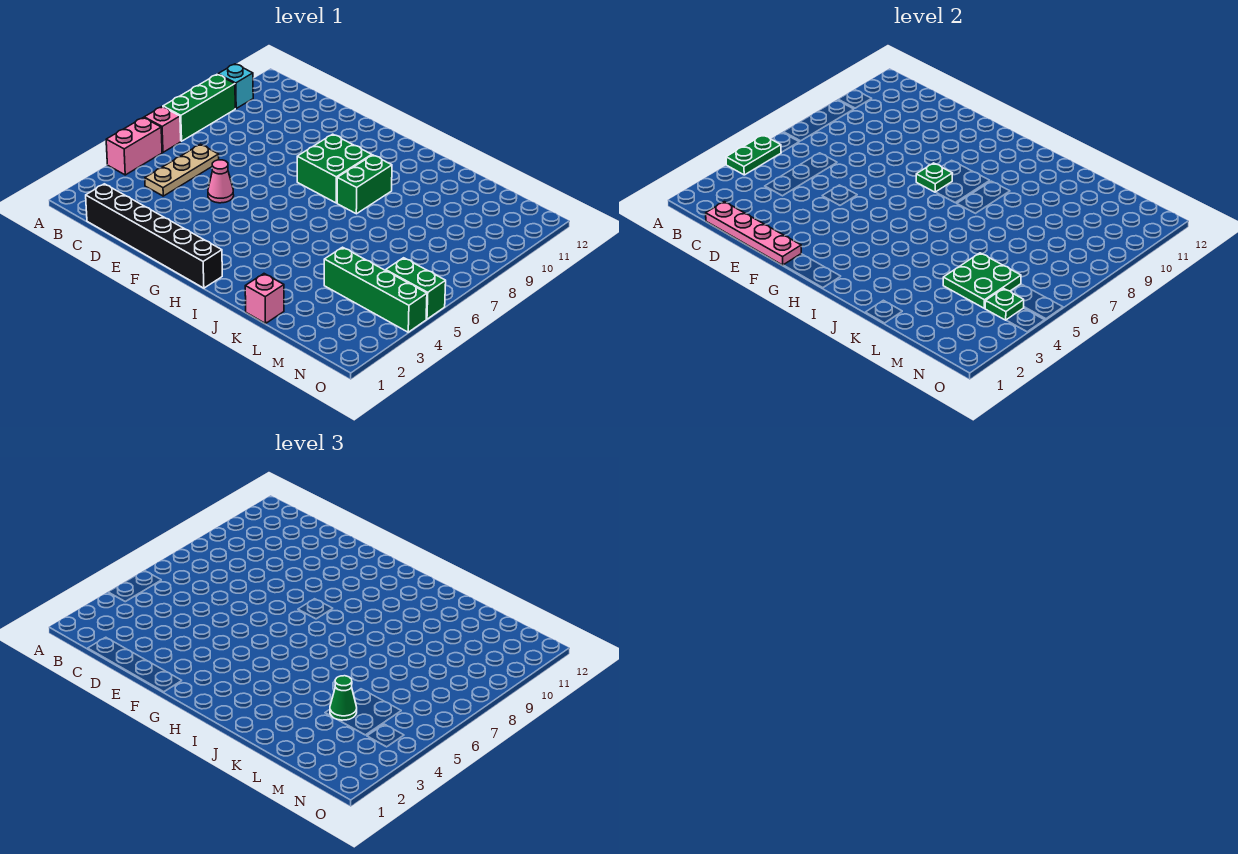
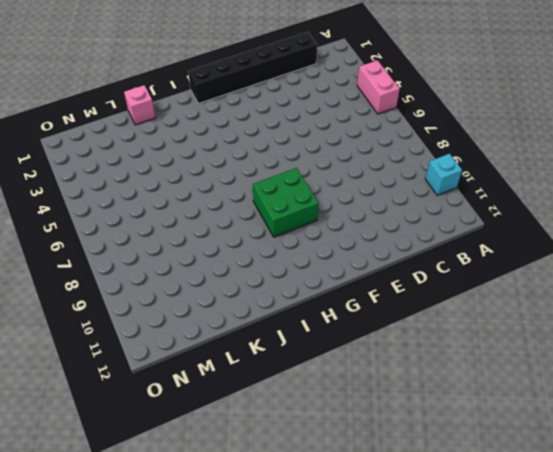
none -> pink brick A6 level 1
none -> green brick A7:A9 level 1
none -> tan plate C4:C6 level 1

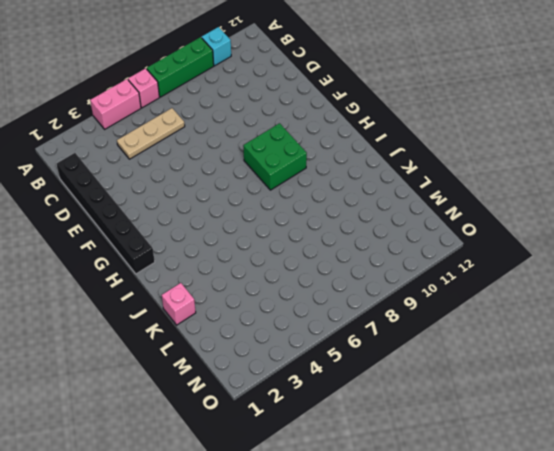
none -> pink cone E5 level 1
none -> green brick I8:I9 level 1
none -> green brick L4:O4 level 1

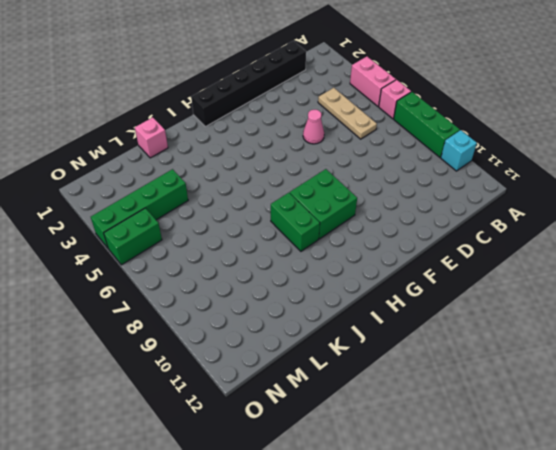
none -> green plate A4:A5 level 2
none -> pink plate C1:F1 level 2
none -> green plate G8 level 2

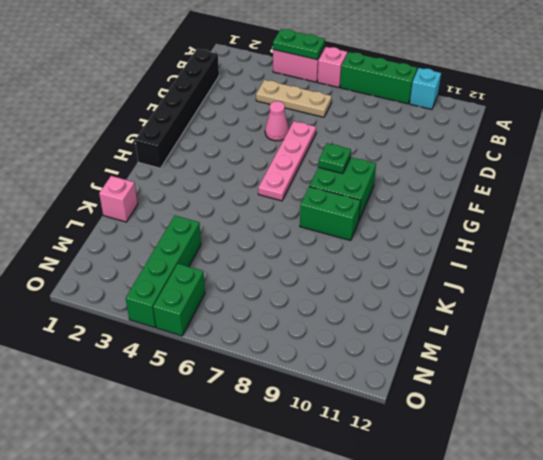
pink plate E6:H6 level 1 -> pink plate C1:F1 level 2
none -> green plate L4:M5 level 2
none -> green plate N4 level 2
none -> green cone L4 level 3

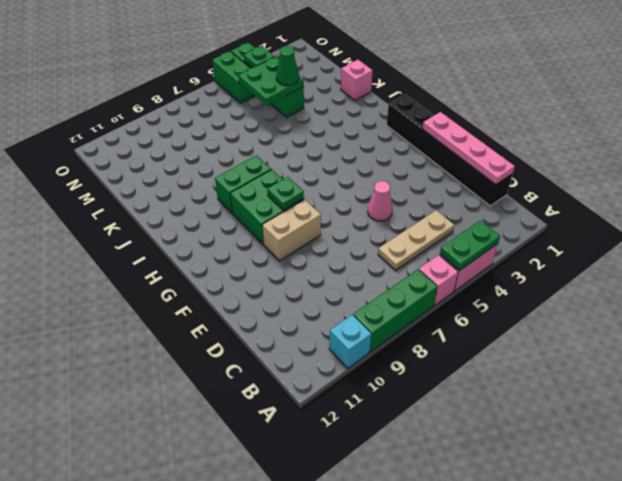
tan brick F8:F9 level 1 -> none

